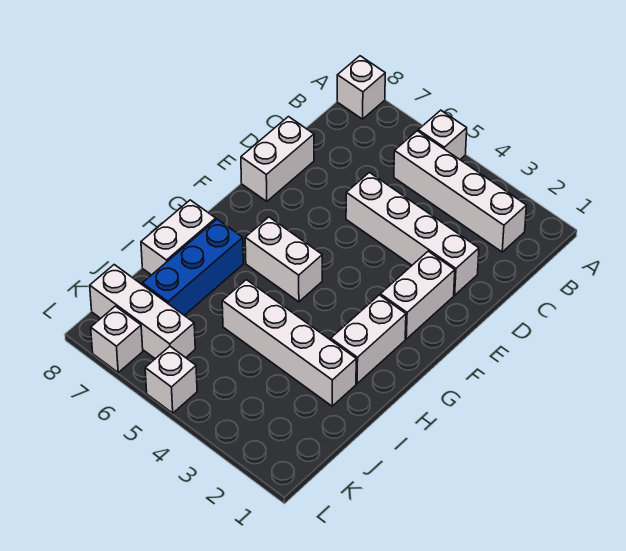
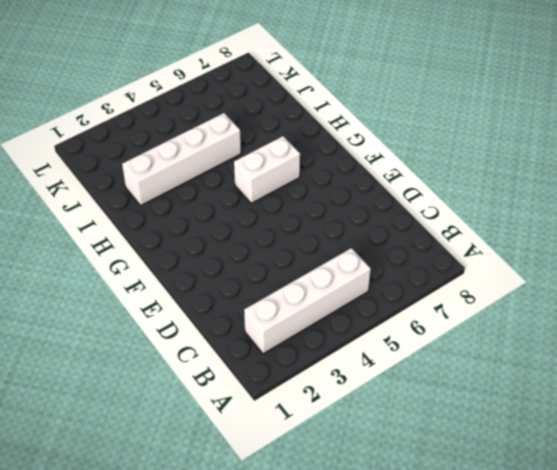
none -> white brick A5 level 1
none -> white brick A8 level 1
none -> white brick D2:D5 level 1

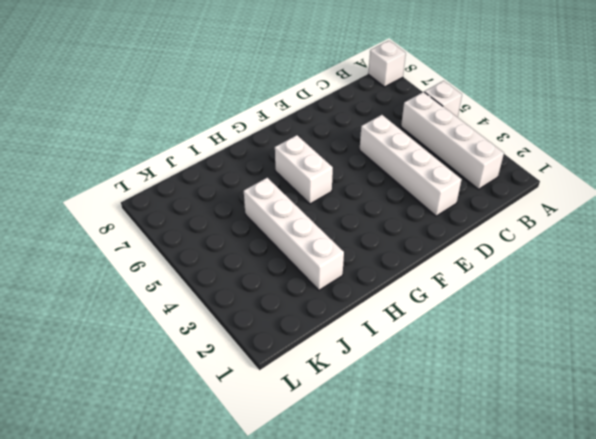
none -> white brick D8:E8 level 1
none -> white brick E2:F2 level 1
none -> white brick G2:H2 level 1

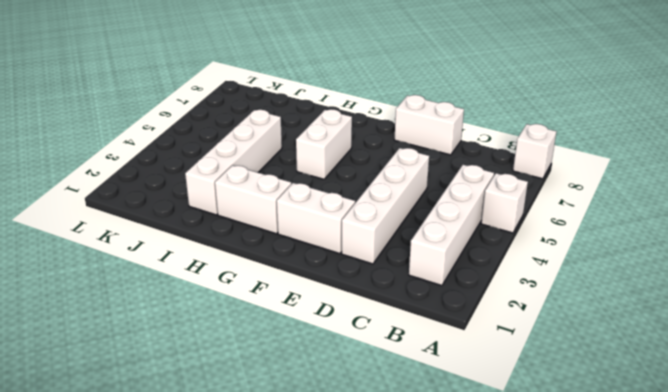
none -> blue brick H7:J7 level 1
none -> white brick H8:I8 level 1
none -> white brick K6:K8 level 1

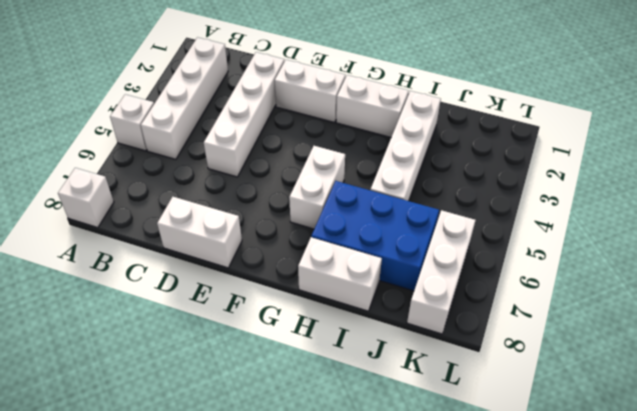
blue brick H6:J7 level 1 -> blue brick H7:J7 level 1
none -> white brick L5 level 1
none -> white brick L7 level 1

